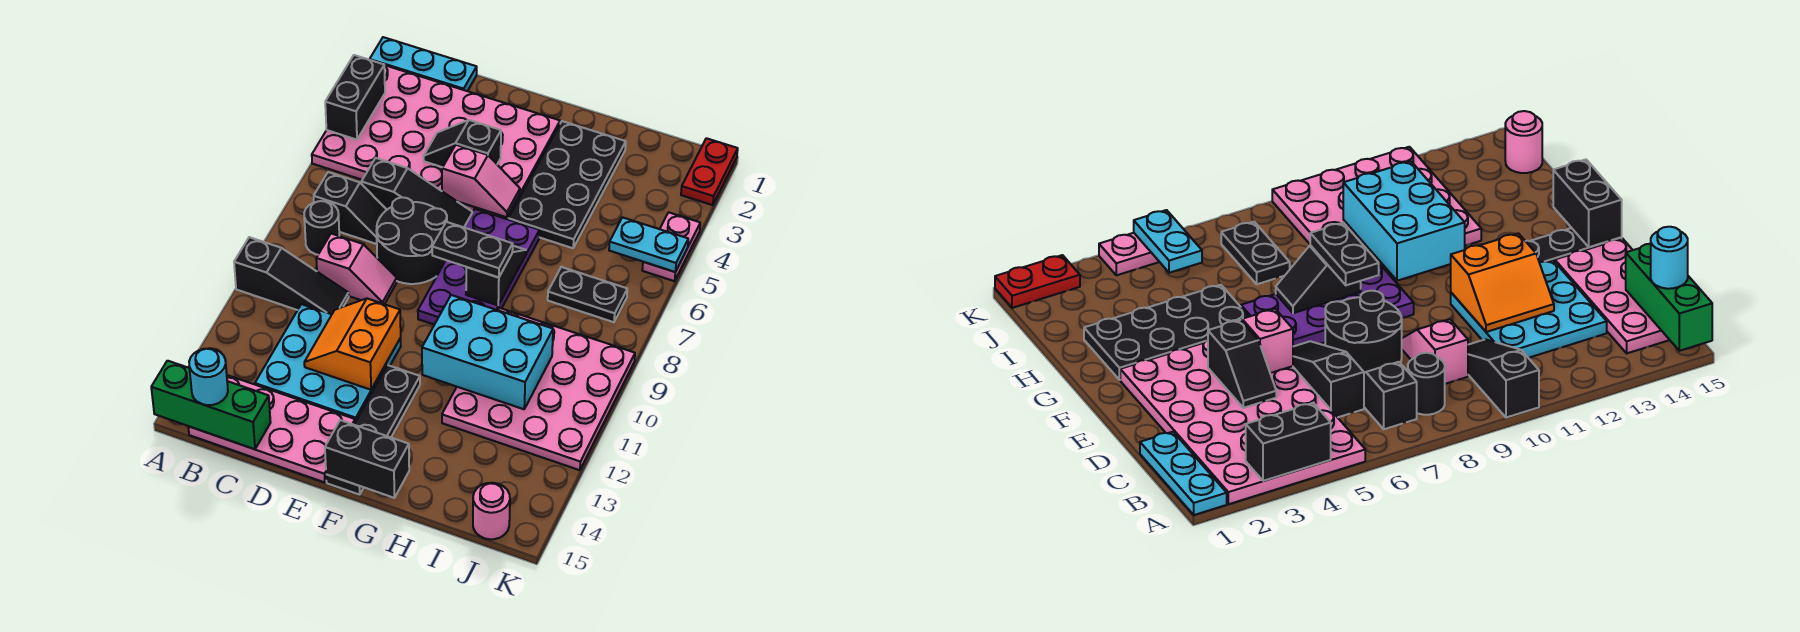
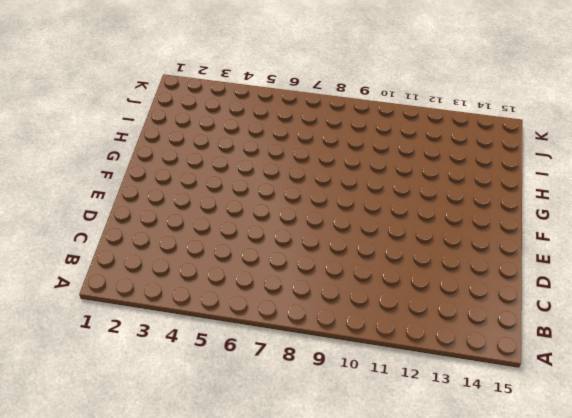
none -> cyan plate A1:C1 level 1
none -> pink plate A2:F5 level 1
none -> black slope A10:C10 level 1 top A

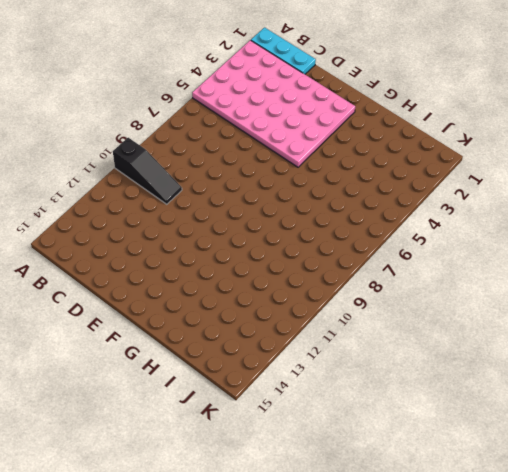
none -> black slope B7:C7 level 1 top B
none -> black round brick B8 level 1
none -> pink plate B14:E15 level 1

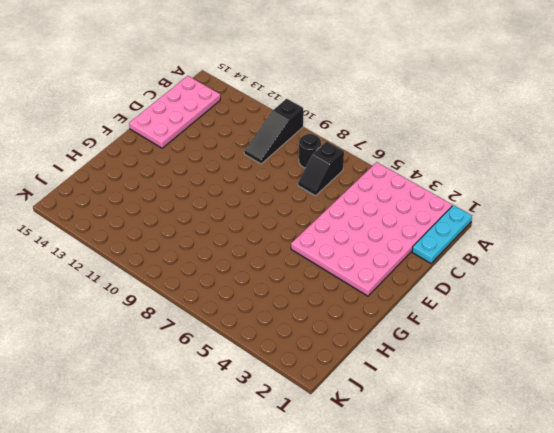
none -> black slope C6:E6 level 1 top C
none -> pink slope C9:D9 level 1 top C
none -> cyan plate C11:E13 level 1

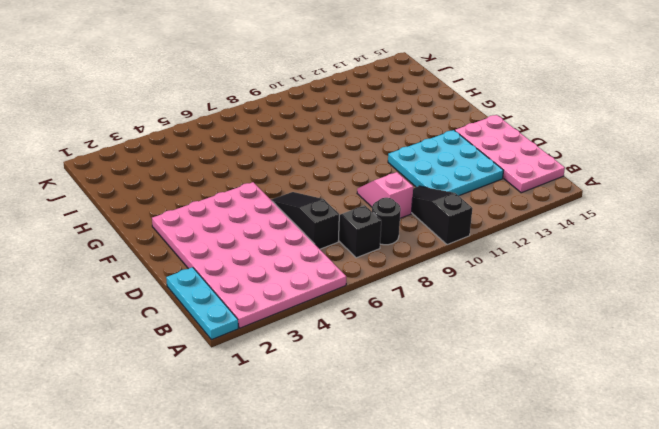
none -> black round brick D7:E8 level 1
none -> purple plate F6:G9 level 1
none -> black plate F12:F15 level 1

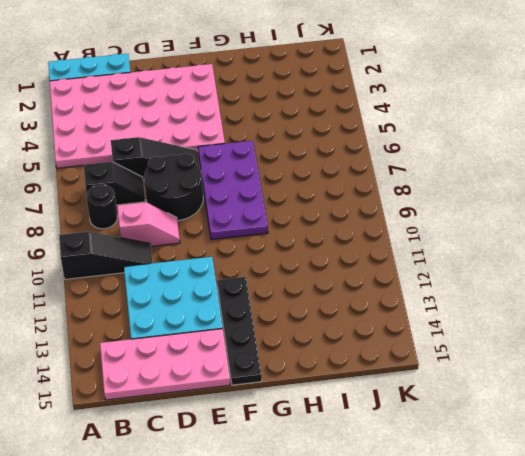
none -> black plate G2:H5 level 1
none -> pink plate H9:K12 level 1
none -> black plate I7:J7 level 1

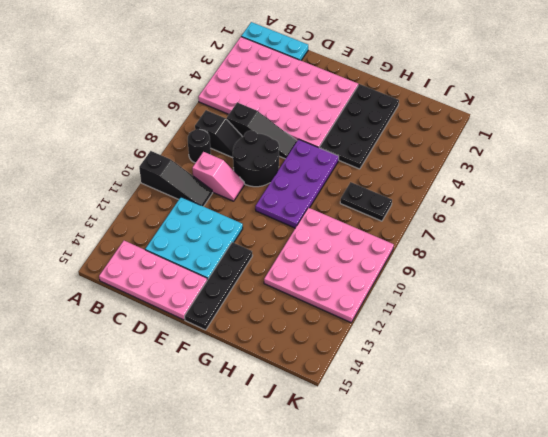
none -> pink round brick J15 level 1
none -> red plate K1:K2 level 1
none -> pink plate K4:K5 level 1

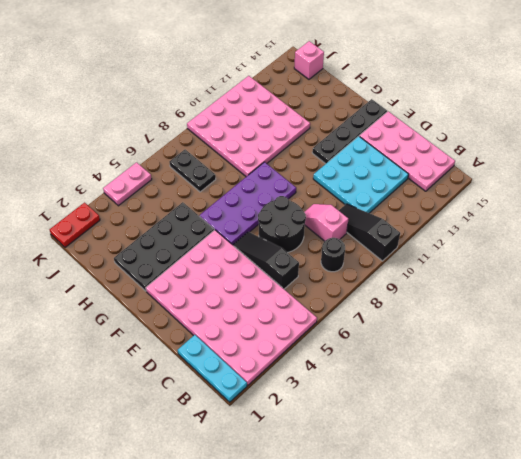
pink brick J15 level 1 -> pink round brick J15 level 1
none -> black slope B7:C7 level 1 top B
none -> black brick A3:A4 level 2
none -> green brick A15:C15 level 2

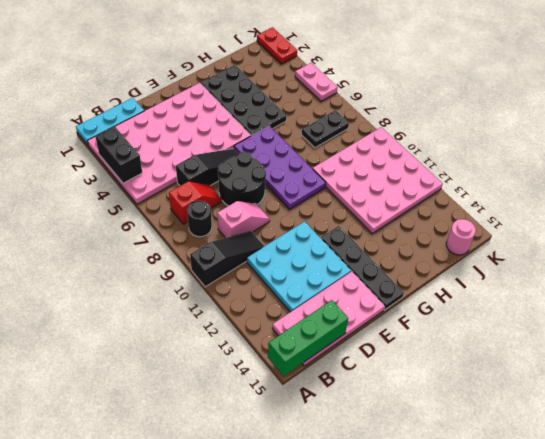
red slope B7:C7 level 1 top B -> black slope B7:C7 level 1 top B
none -> black slope D4:E4 level 2 top E
none -> orange slope D11:E12 level 2 top E
none -> pink slope E5:F5 level 2 top E

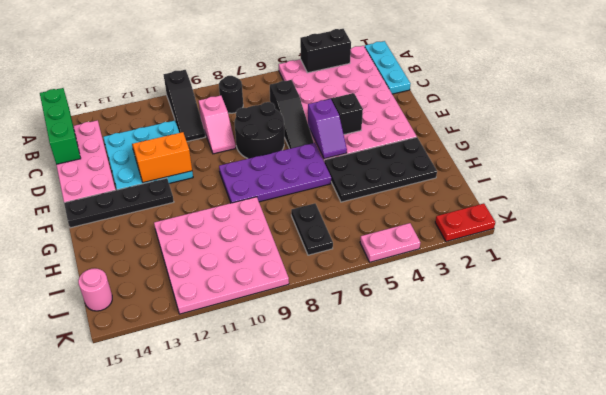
purple slope E5:F5 level 2 top E -> pink slope E5:F5 level 2 top E
none -> black slope B7:C7 level 1 top B
none -> black brick F15:G15 level 2
none -> black slope G7:G8 level 2 top 8

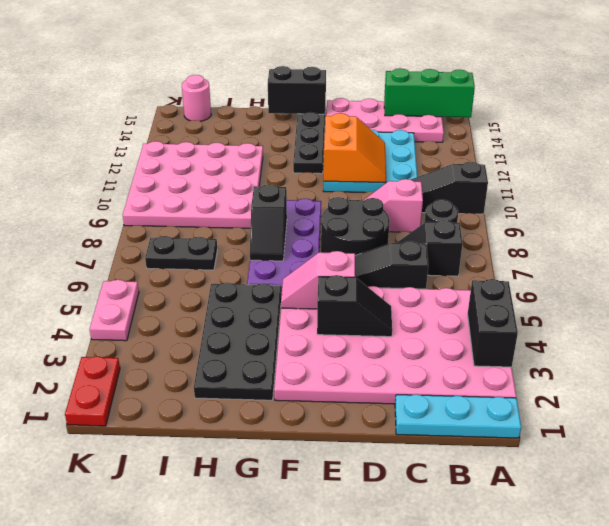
none -> cyan brick G10:I11 level 2
none -> cyan plate J5:K5 level 2
none -> cyan round brick B15 level 3

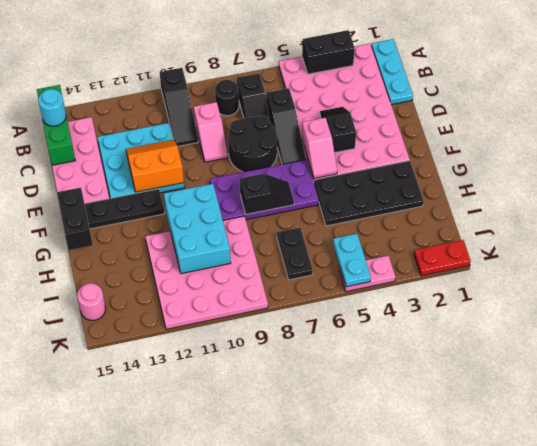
none -> black plate F8:G8 level 3

